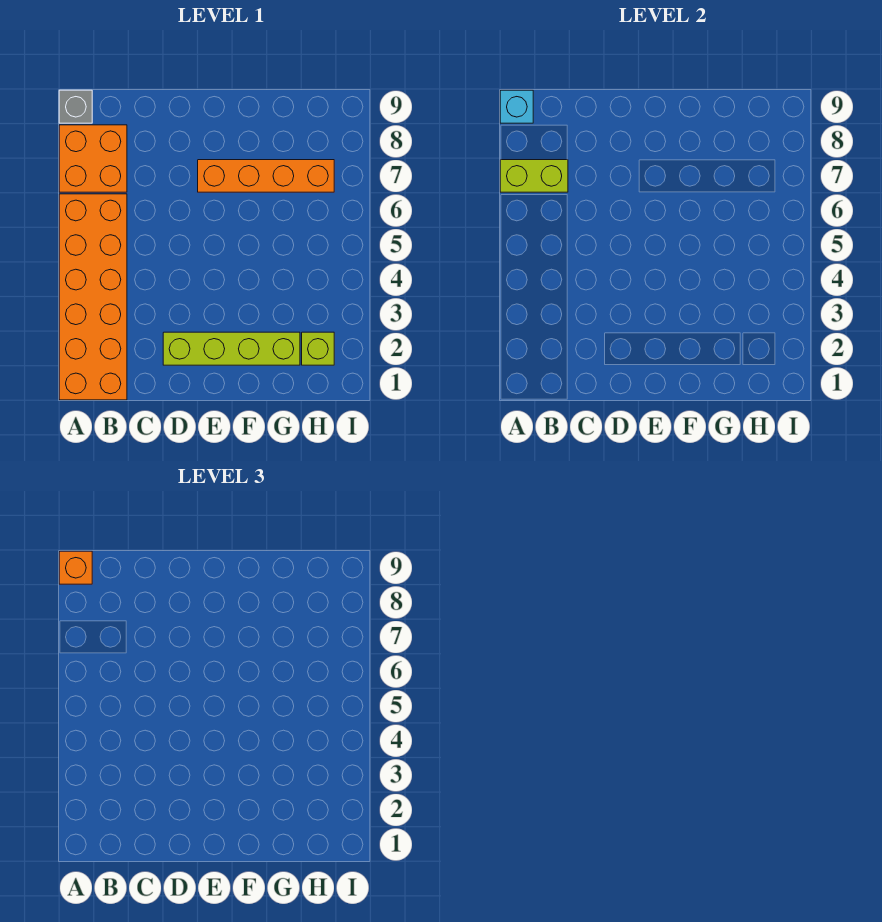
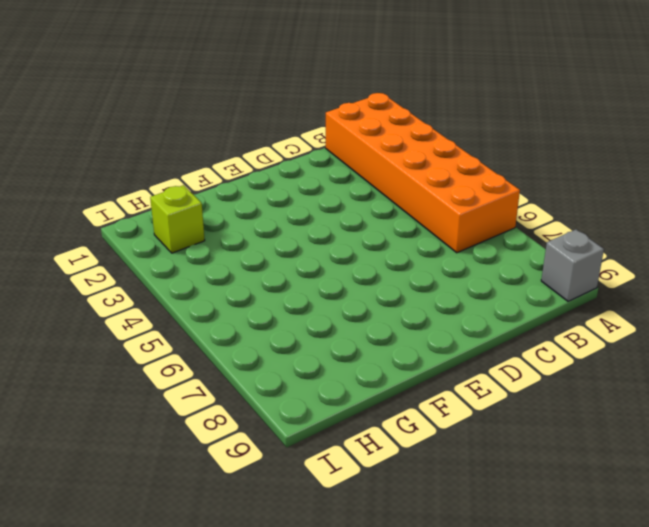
none -> orange brick A7:B8 level 1
none -> lime brick D2:G2 level 1

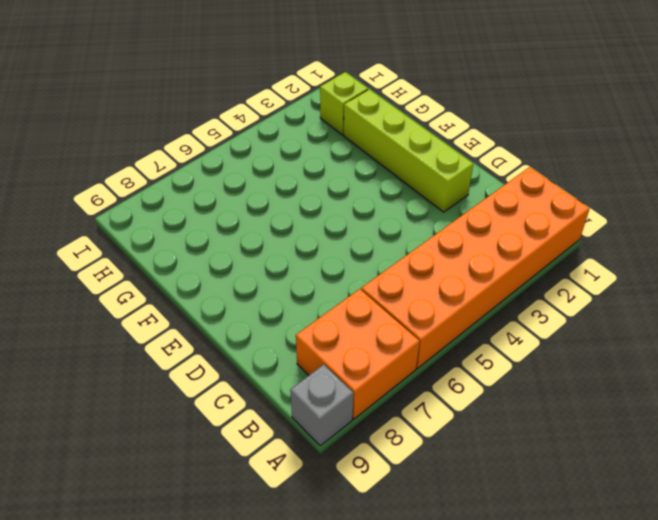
none -> orange brick E7:H7 level 1
none -> lime brick A7:B7 level 2

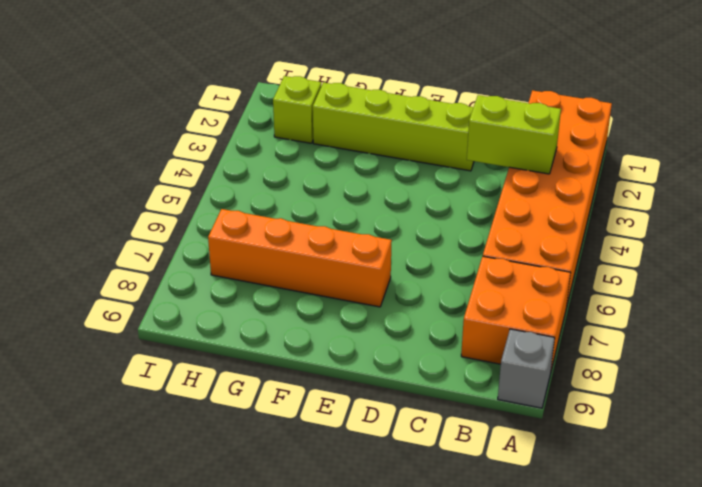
lime brick B3:C3 level 2 -> lime brick A7:B7 level 2
none -> cyan brick A9 level 2
none -> orange brick A9 level 3

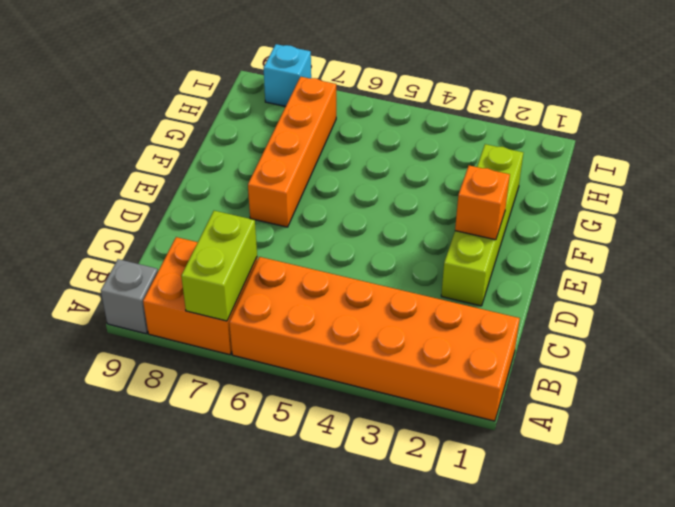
orange brick E2 level 2 -> orange brick A9 level 3
cyan brick I8 level 1 -> cyan brick A9 level 2
none -> lime brick H2 level 1

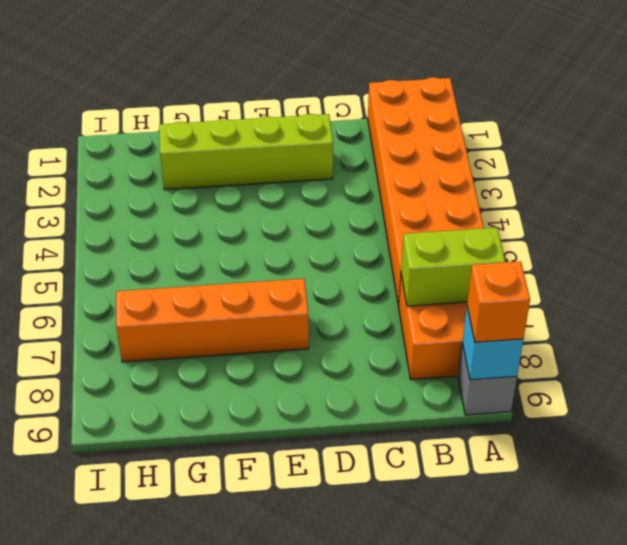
none -> lime brick H2 level 1

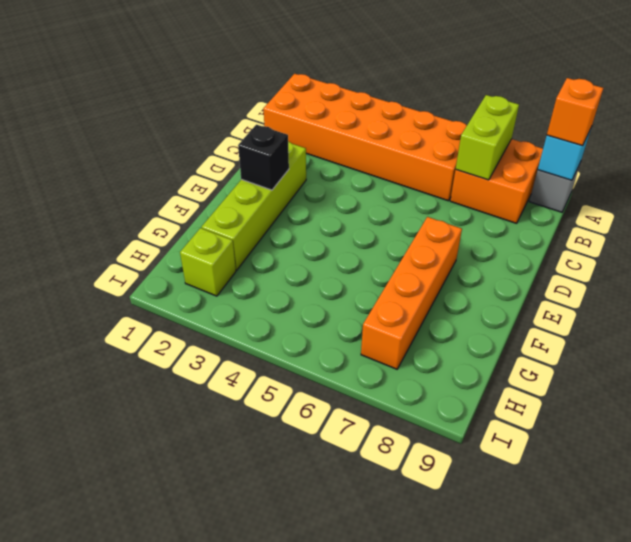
black brick E2 level 2 -> none

